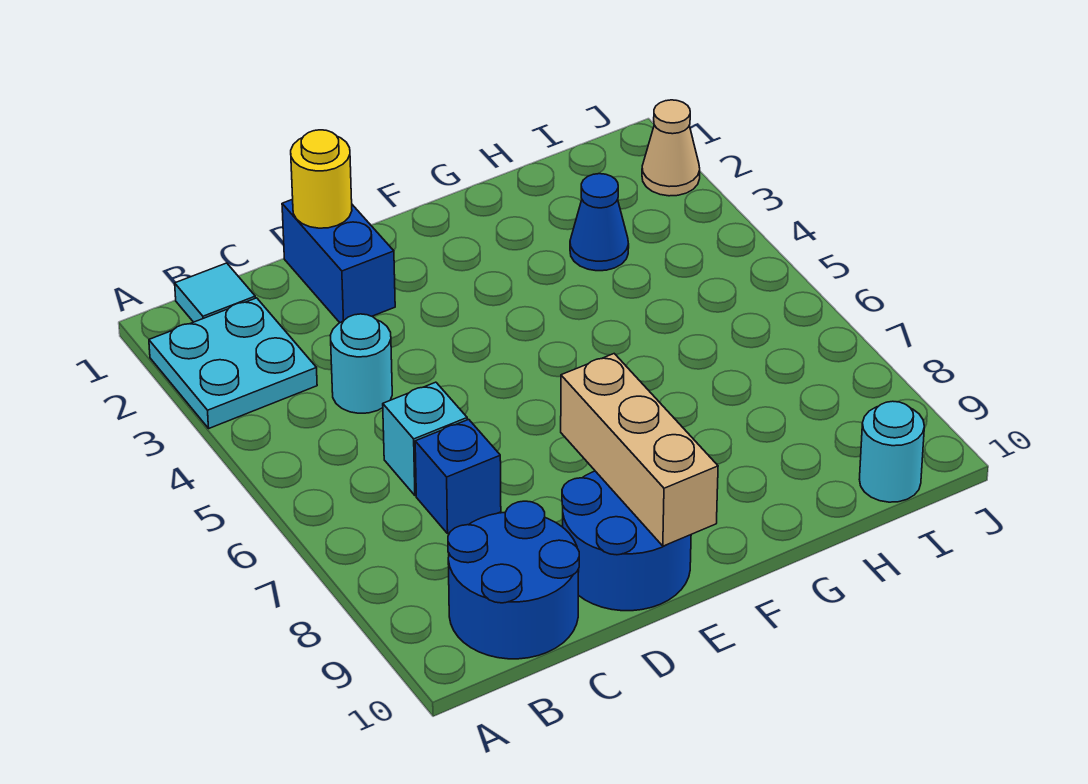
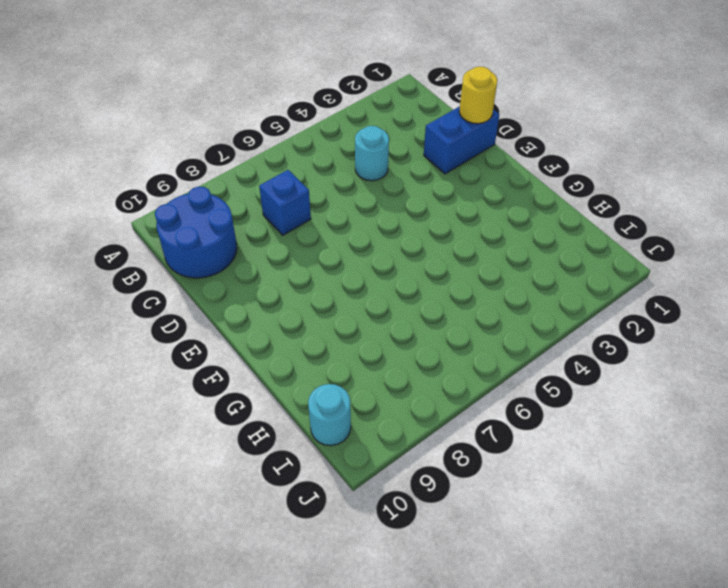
none -> cyan plate A2:B3 level 1
none -> cyan tile B1 level 1
none -> cyan brick C6 level 1

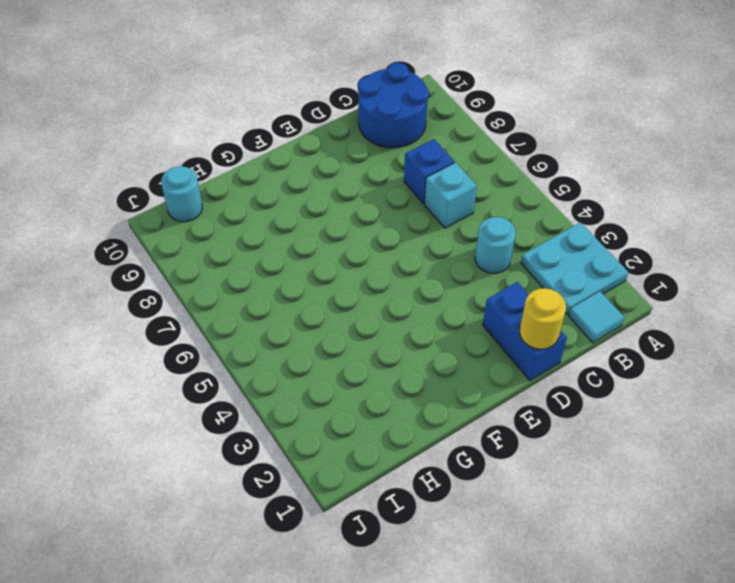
none -> blue round brick D9:E10 level 1
none -> blue cone H3 level 1
none -> tan cone J2 level 1

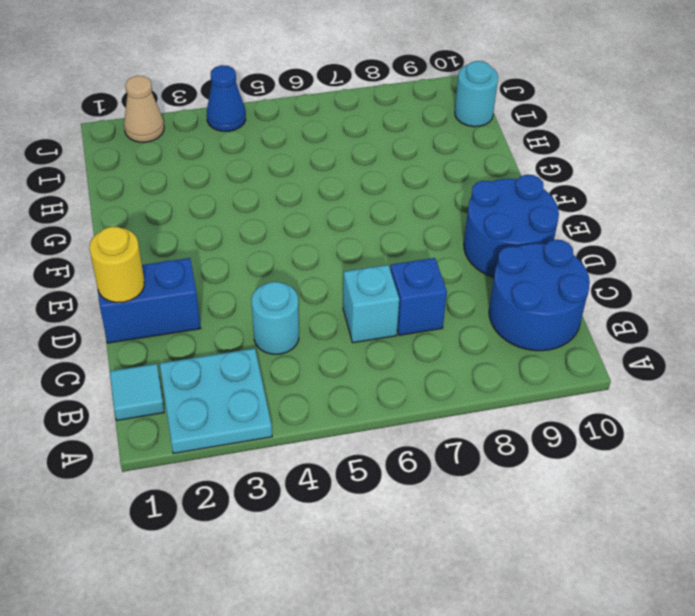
blue cone J4 level 1 -> blue cone H3 level 1
none -> tan brick E8:E10 level 2

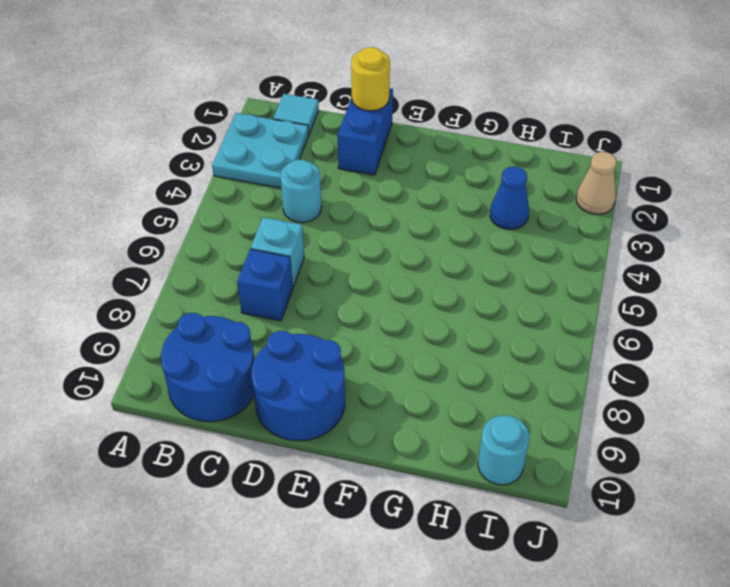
none -> tan brick E8:E10 level 2

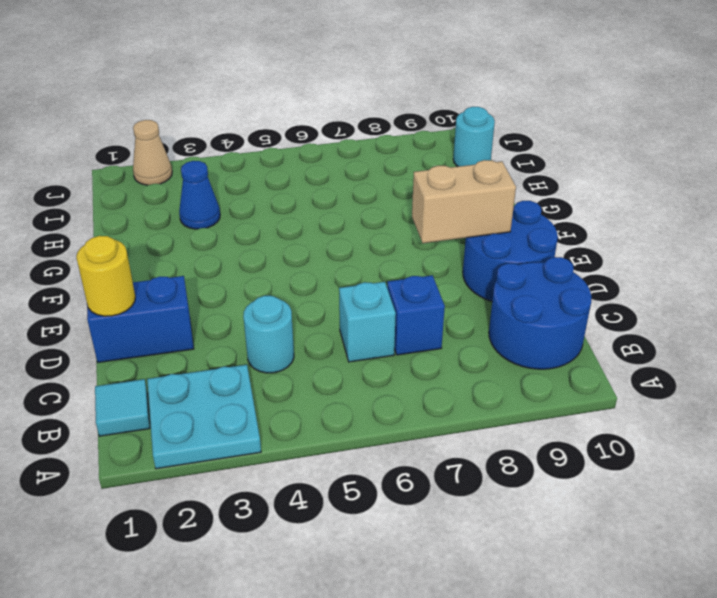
tan brick E8:E9 level 2 -> tan brick E8:E10 level 2

